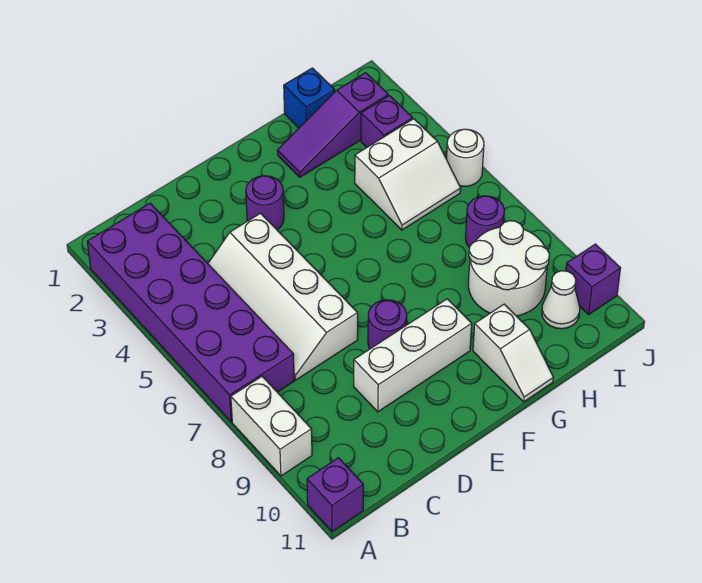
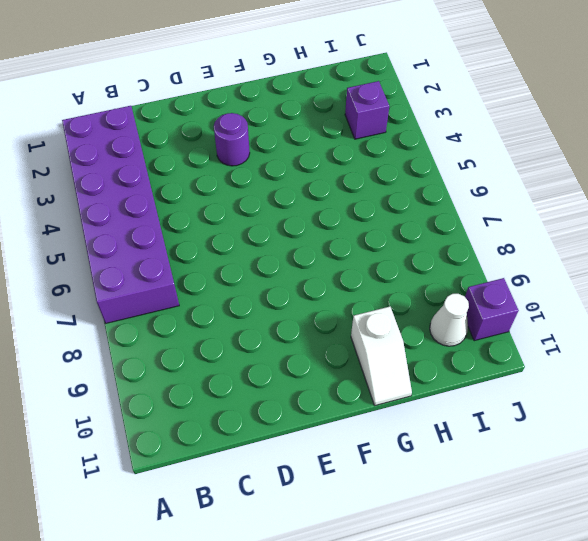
none -> white brick A8:A9 level 1
none -> purple brick A11 level 1
none -> white slope C4:D7 level 1 top D

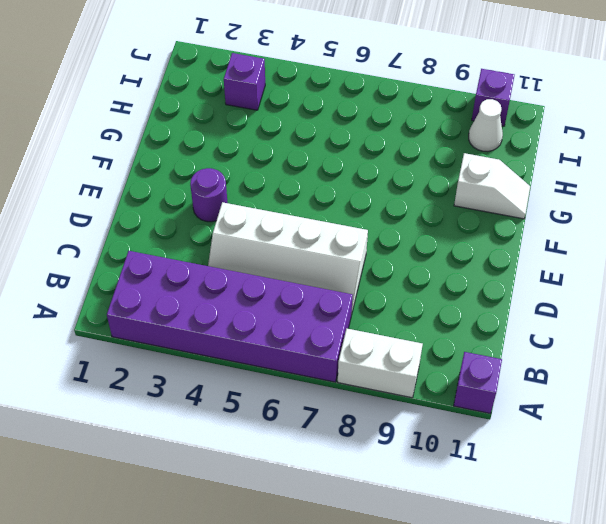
none -> white brick D9:F9 level 1
none -> purple round brick E8 level 1
none -> purple slope G2:I2 level 1 top I

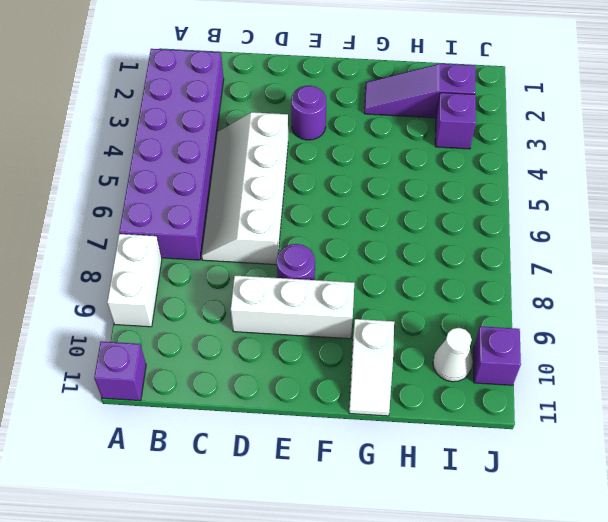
none -> blue brick H1 level 1
none -> white slope H4:I5 level 1 top 4
none -> white round brick H8:I9 level 1

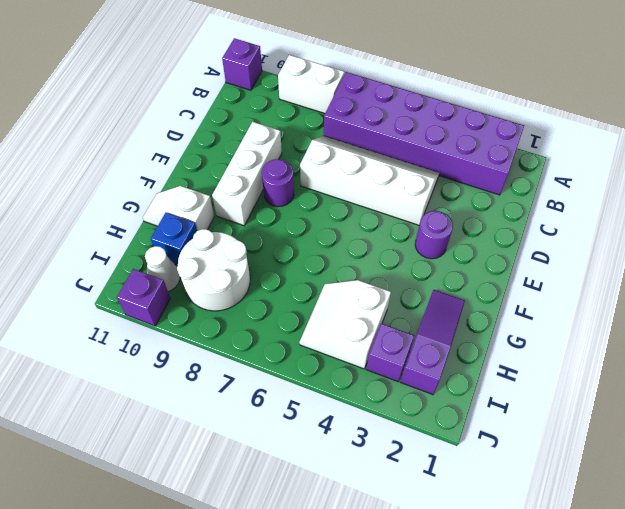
blue brick H10 level 1 -> blue brick H1 level 1
none -> purple round brick I7 level 1
none -> white round brick J5 level 1

